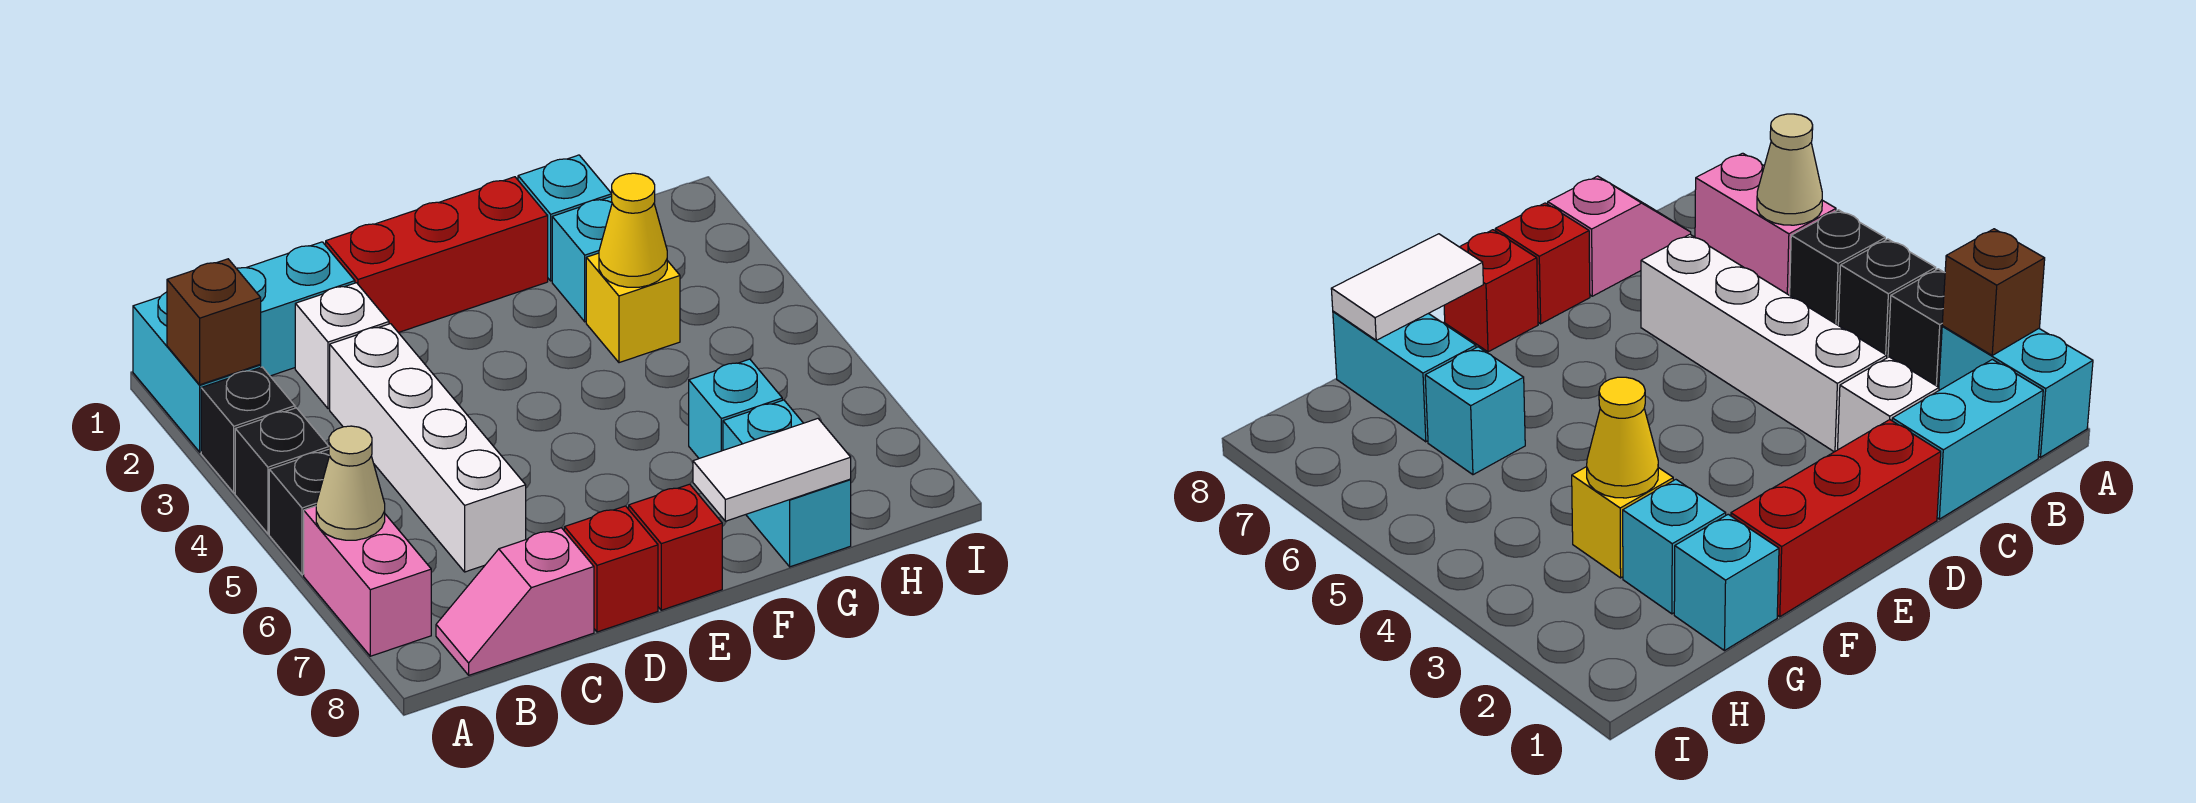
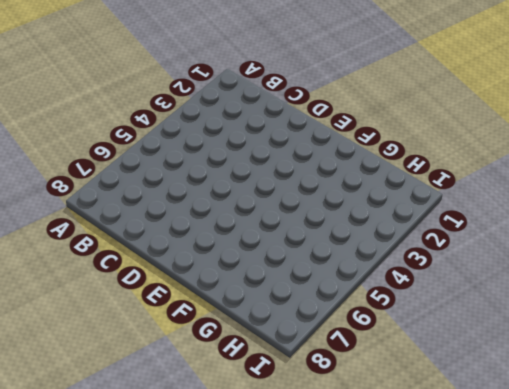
none -> cyan brick A1:A2 level 1
none -> black brick A3 level 1
none -> black brick A4 level 1

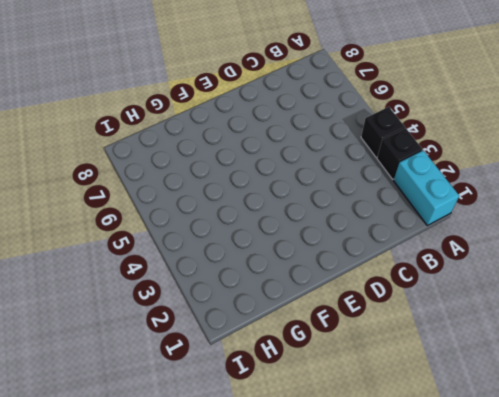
none -> black brick A5 level 1
none -> pink brick A6:A7 level 1
none -> cyan brick B1:C1 level 1

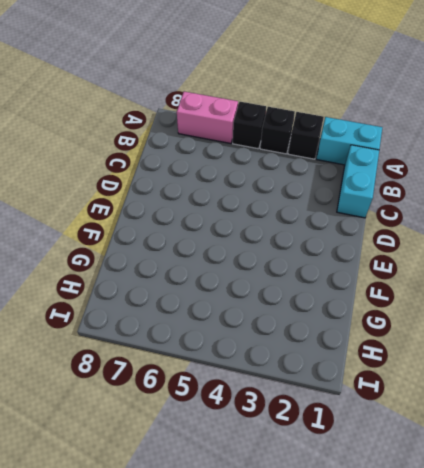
none -> pink slope B8:C8 level 1 top C
none -> white brick C2 level 1
none -> white brick C3:C6 level 1

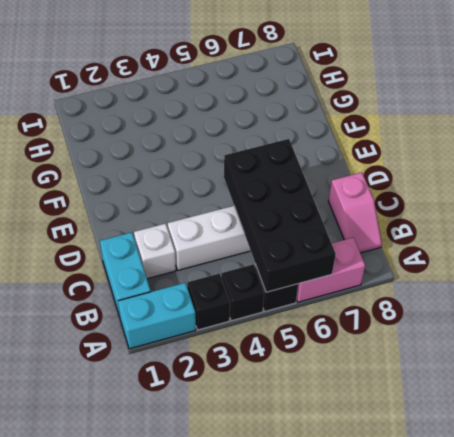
black brick A5:D6 level 2 -> tan cone A6 level 2
none -> red brick D1:F1 level 1
none -> red brick D8 level 1
none -> red brick E8 level 1

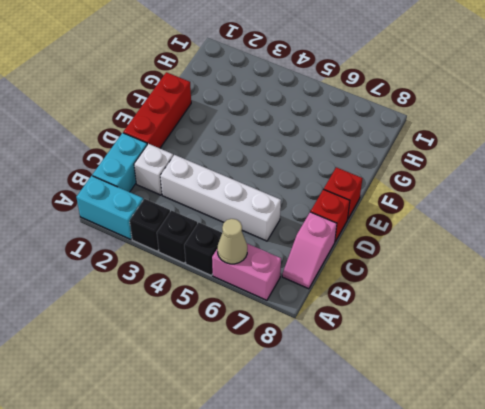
none -> cyan brick G1 level 1
none -> cyan brick G2 level 1
none -> yellow brick G3 level 1

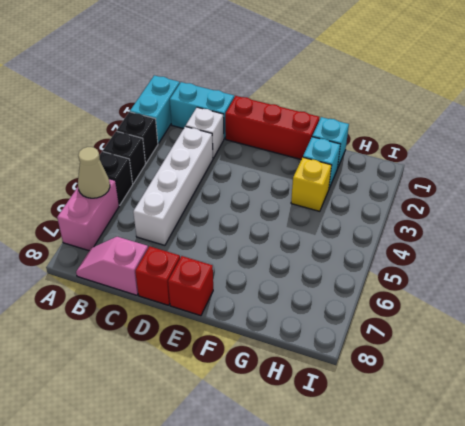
none -> cyan brick G6 level 1
none -> cyan brick G7:G8 level 1
none -> brown brick A2 level 2

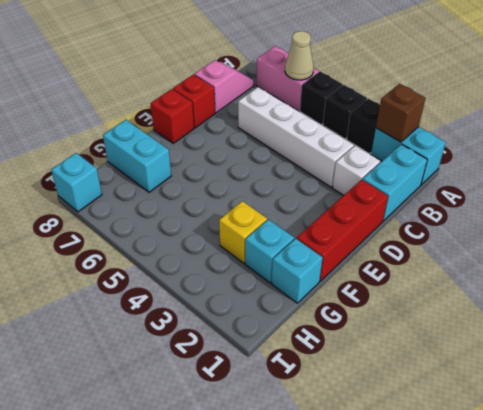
cyan brick I8 level 1 -> cyan brick G6 level 1
none -> white tile F8:G8 level 2
none -> yellow cone G3 level 2

